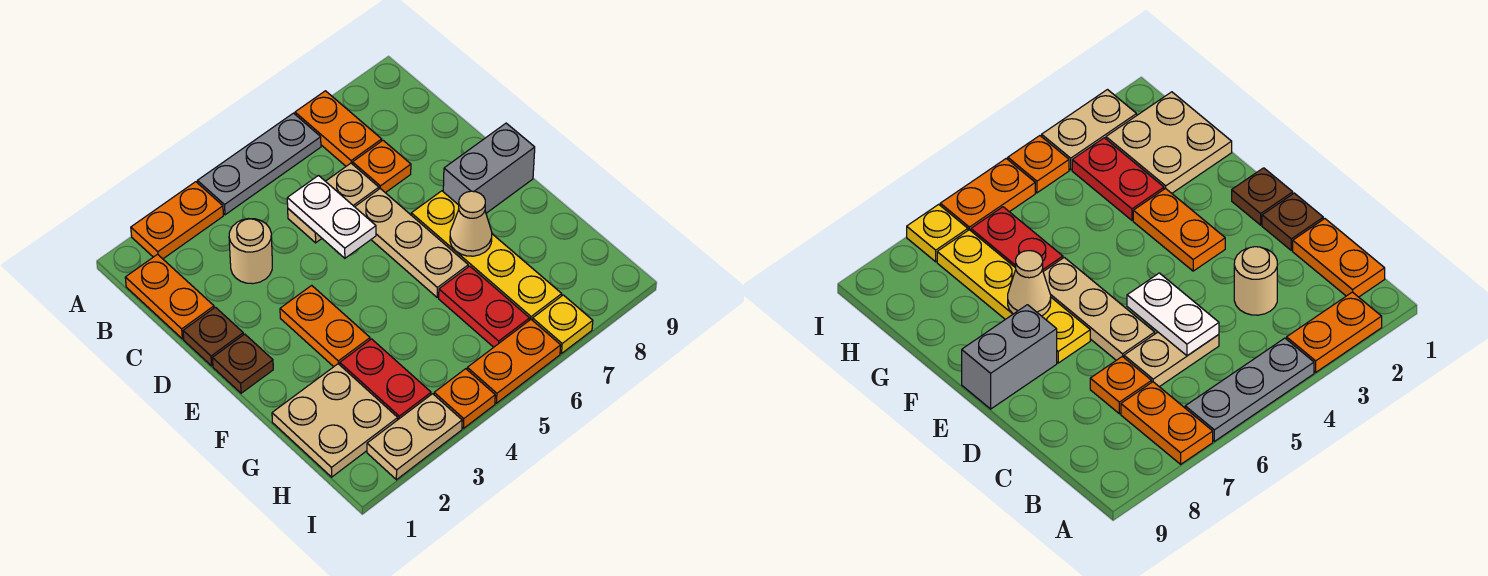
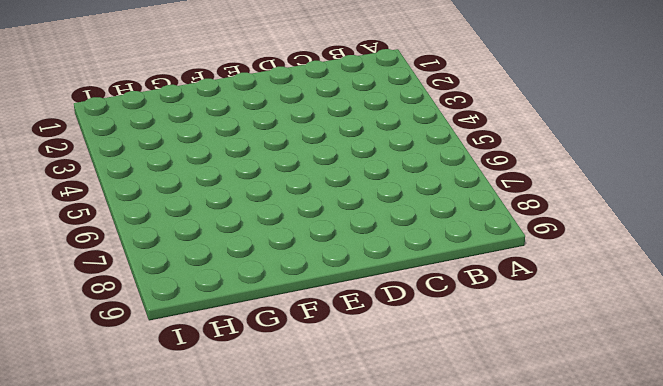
none -> orange plate A2:A3 level 1
none -> grey plate A4:A6 level 1
none -> orange plate A7:B7 level 1

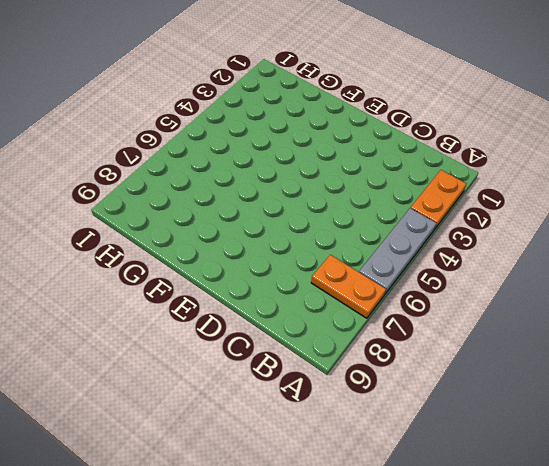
none -> orange plate B1:C1 level 1
none -> tan round brick C3 level 1
none -> tan plate C5:C6 level 1

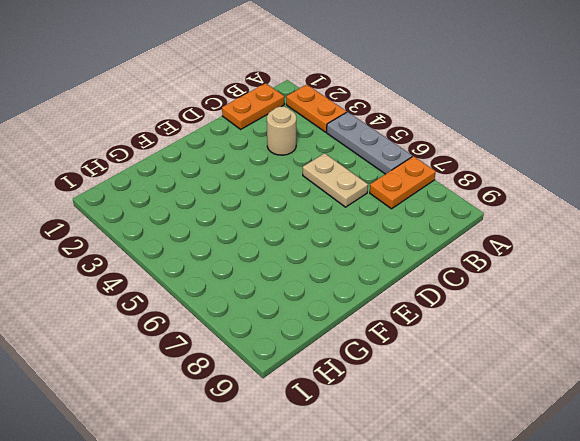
none -> orange plate C7 level 1
none -> brown plate D1 level 1
none -> tan plate D6:F6 level 1

